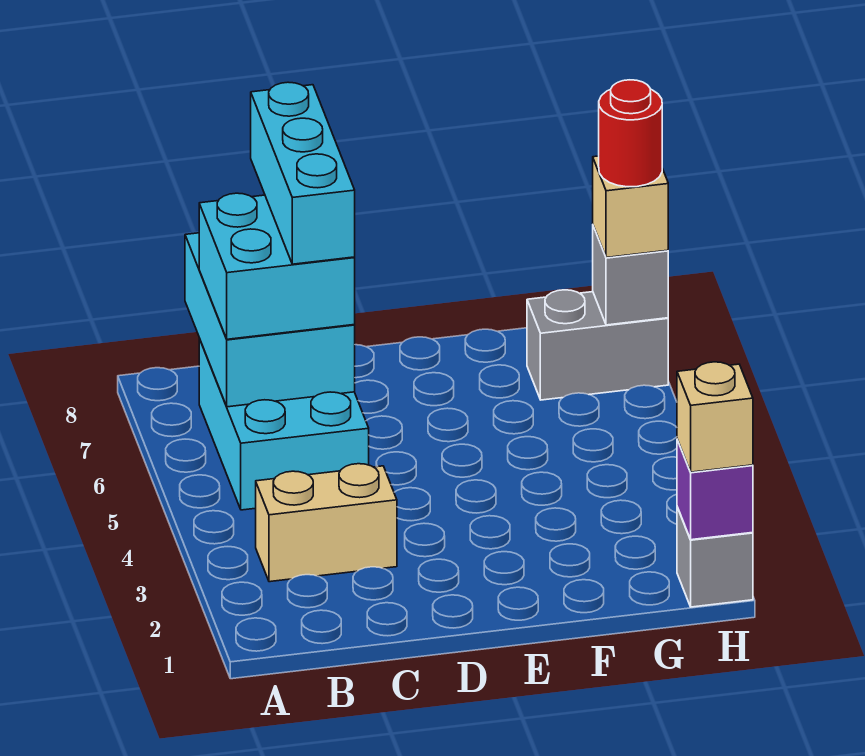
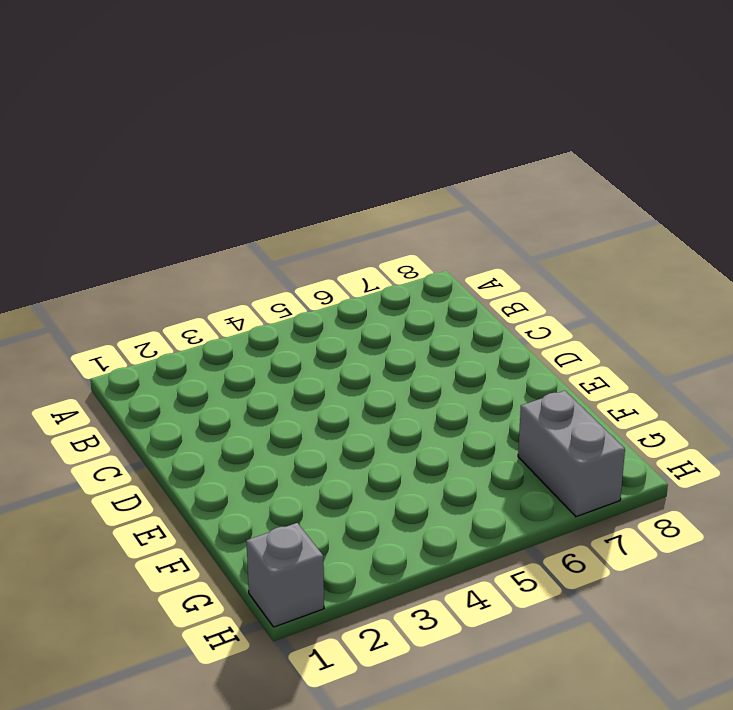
none -> tan brick B3:C3 level 1
none -> cyan brick B5:C7 level 1
none -> cyan brick B6:C8 level 2

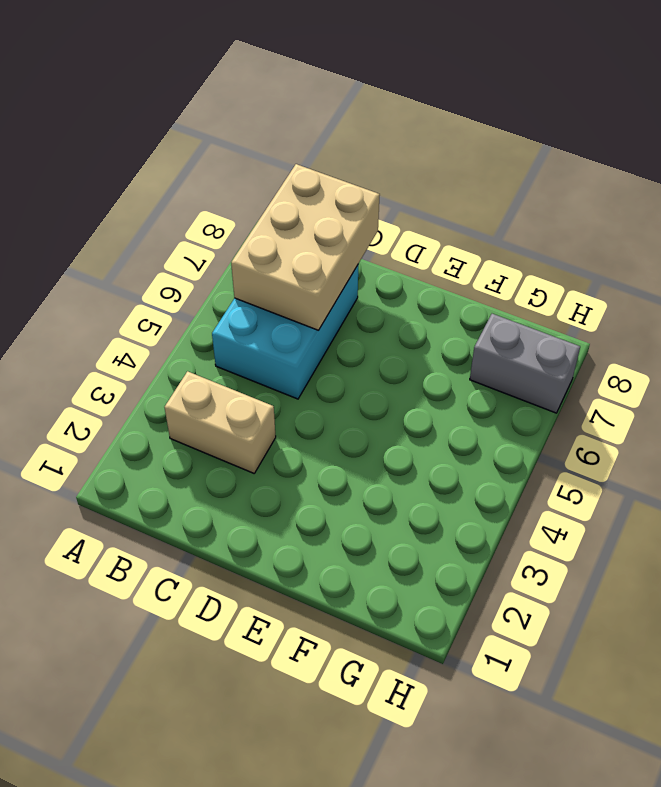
tan brick B6:C8 level 2 -> cyan brick B6:C8 level 2
none -> grey brick H1 level 1
none -> purple brick H1 level 2
none -> grey brick H7 level 2

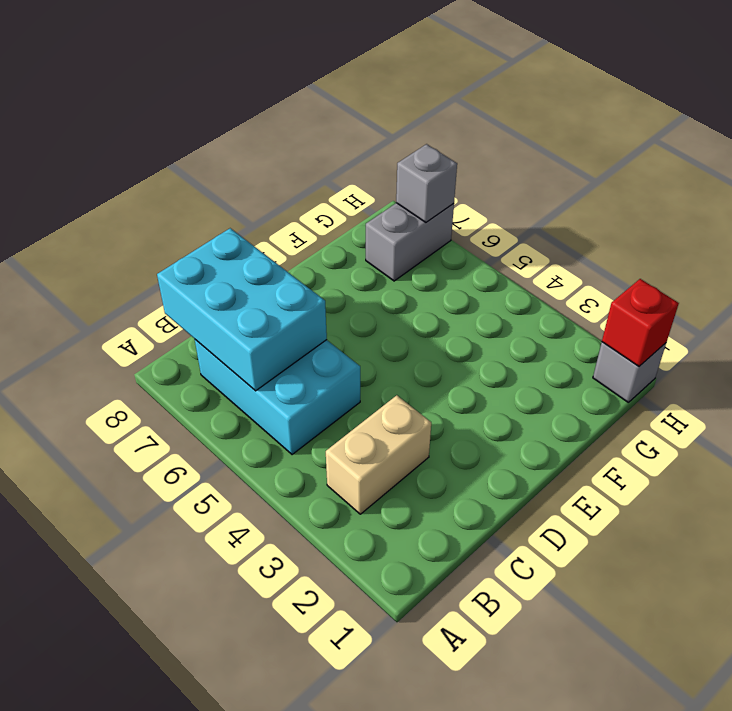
red brick H1 level 2 -> purple brick H1 level 2
none -> cyan brick B6:C7 level 3
none -> tan brick H1 level 3
none -> tan brick H7 level 3

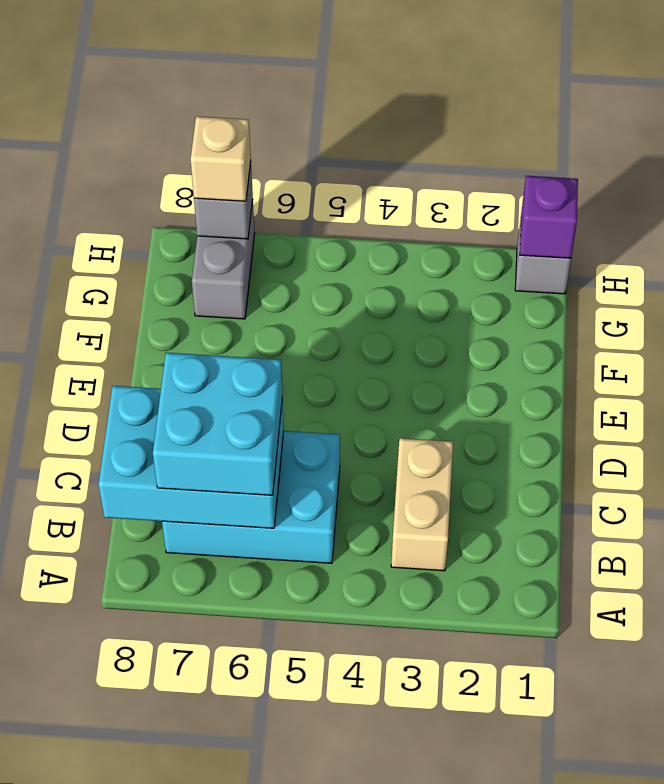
none -> tan brick H1 level 3
none -> cyan brick C6:C8 level 4
none -> red round brick H7 level 4

